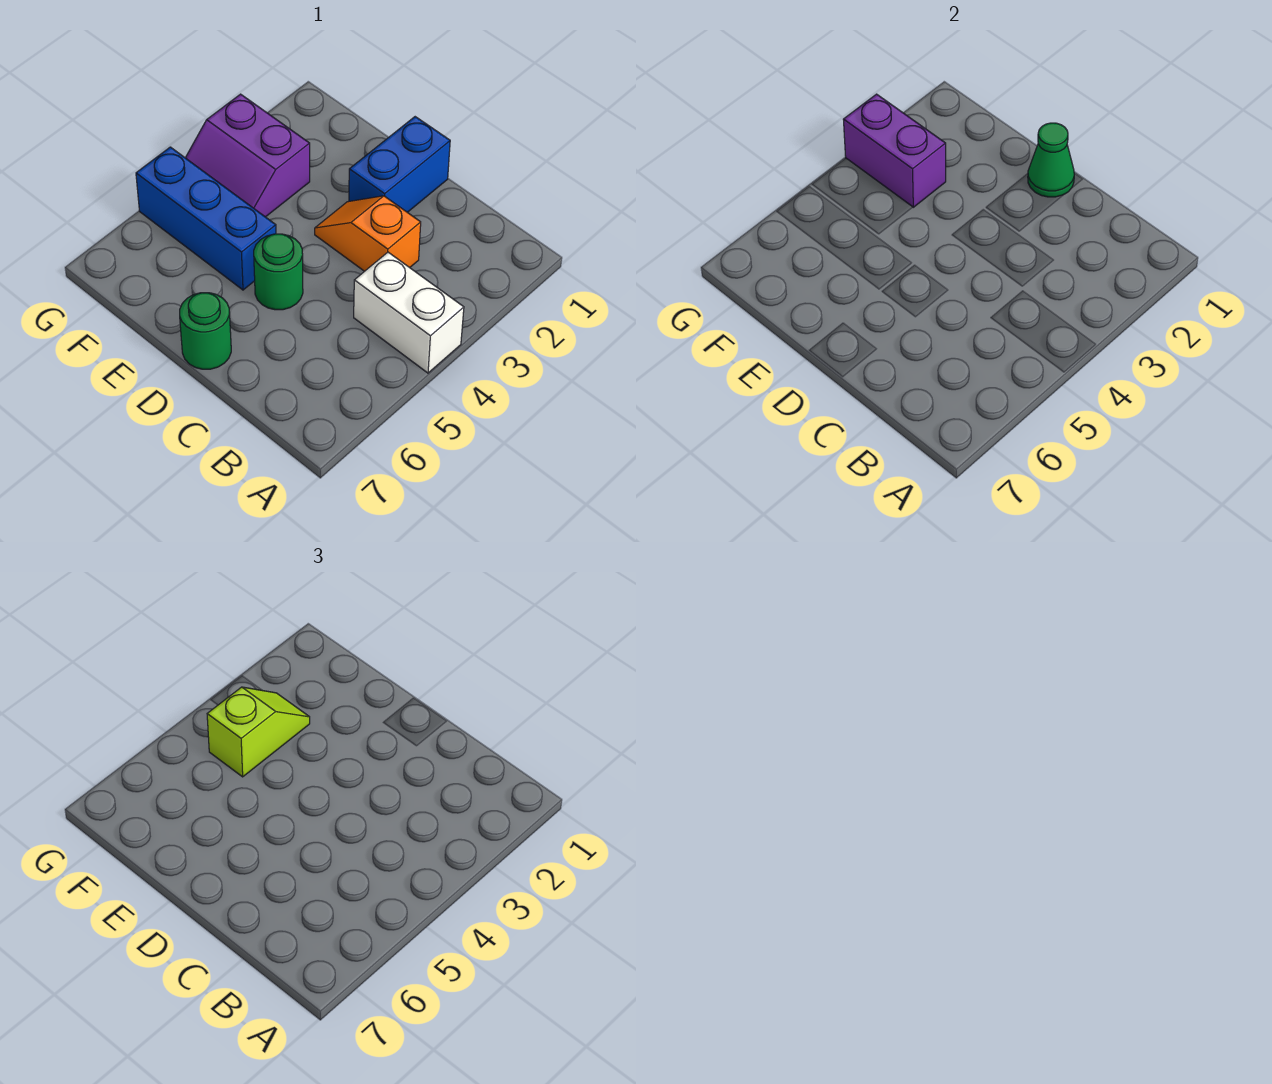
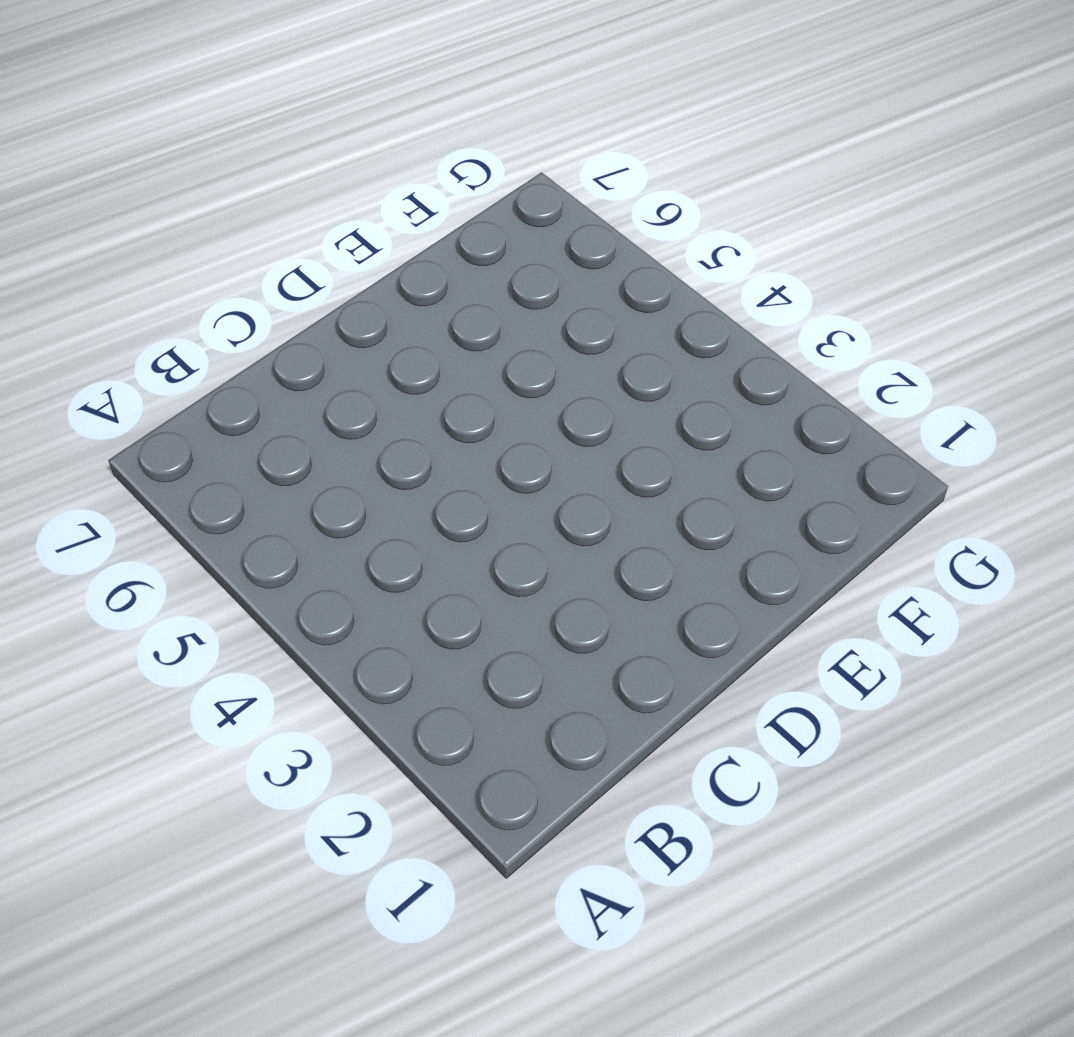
none -> white brick A4:B4 level 1
none -> orange slope C3:D3 level 1 top C

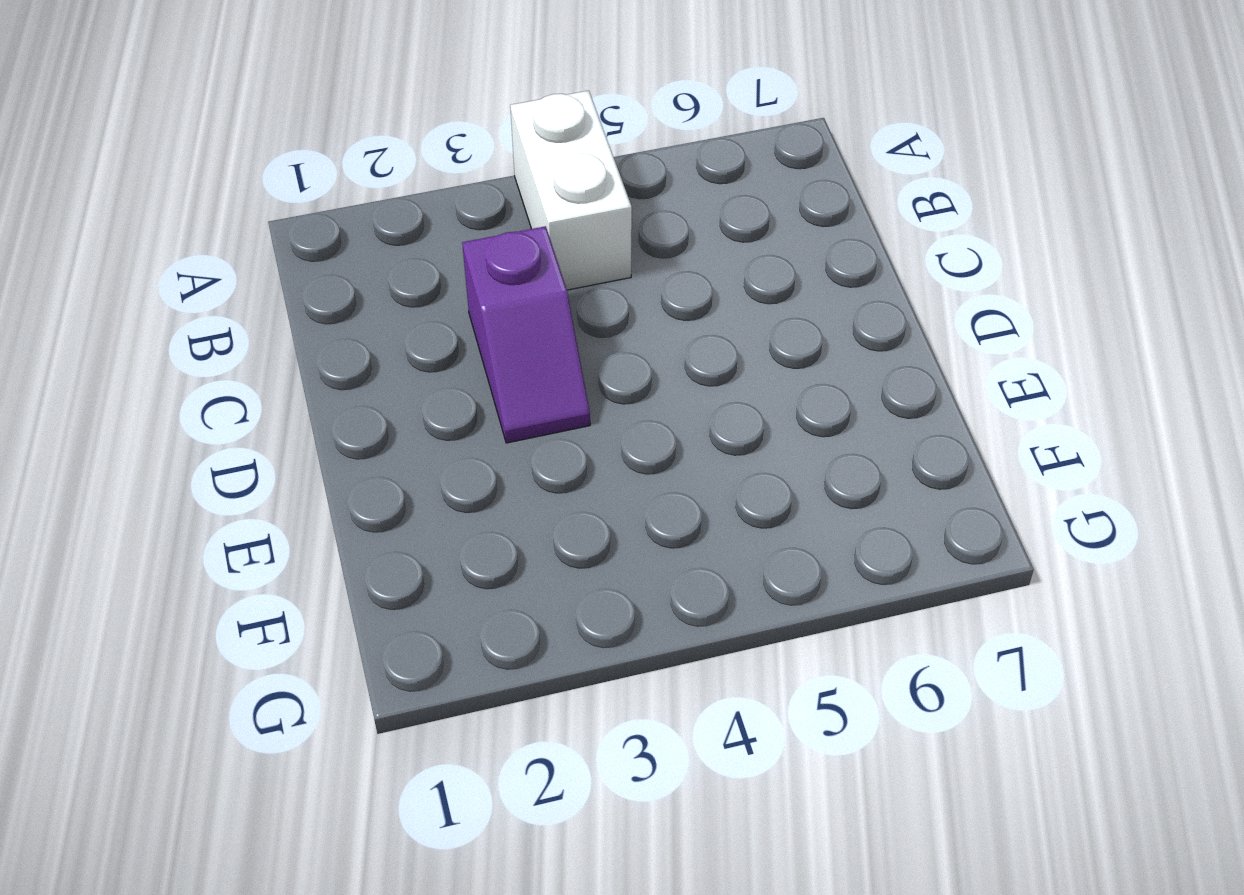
purple slope C3:D3 level 1 top C -> orange slope C3:D3 level 1 top C
none -> blue brick D1:D2 level 1
none -> green round brick D5 level 1

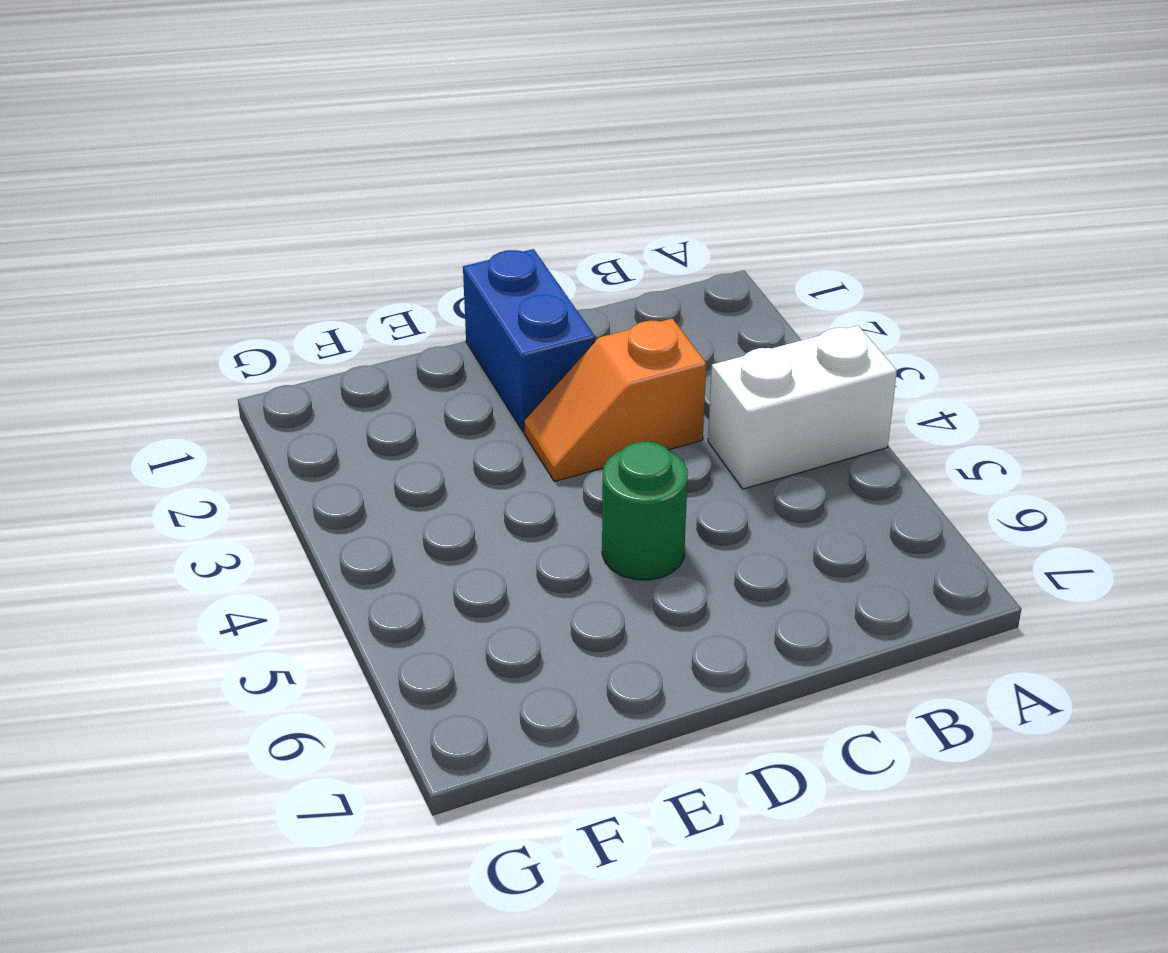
none -> green round brick D7 level 1
none -> blue brick E5:G5 level 1

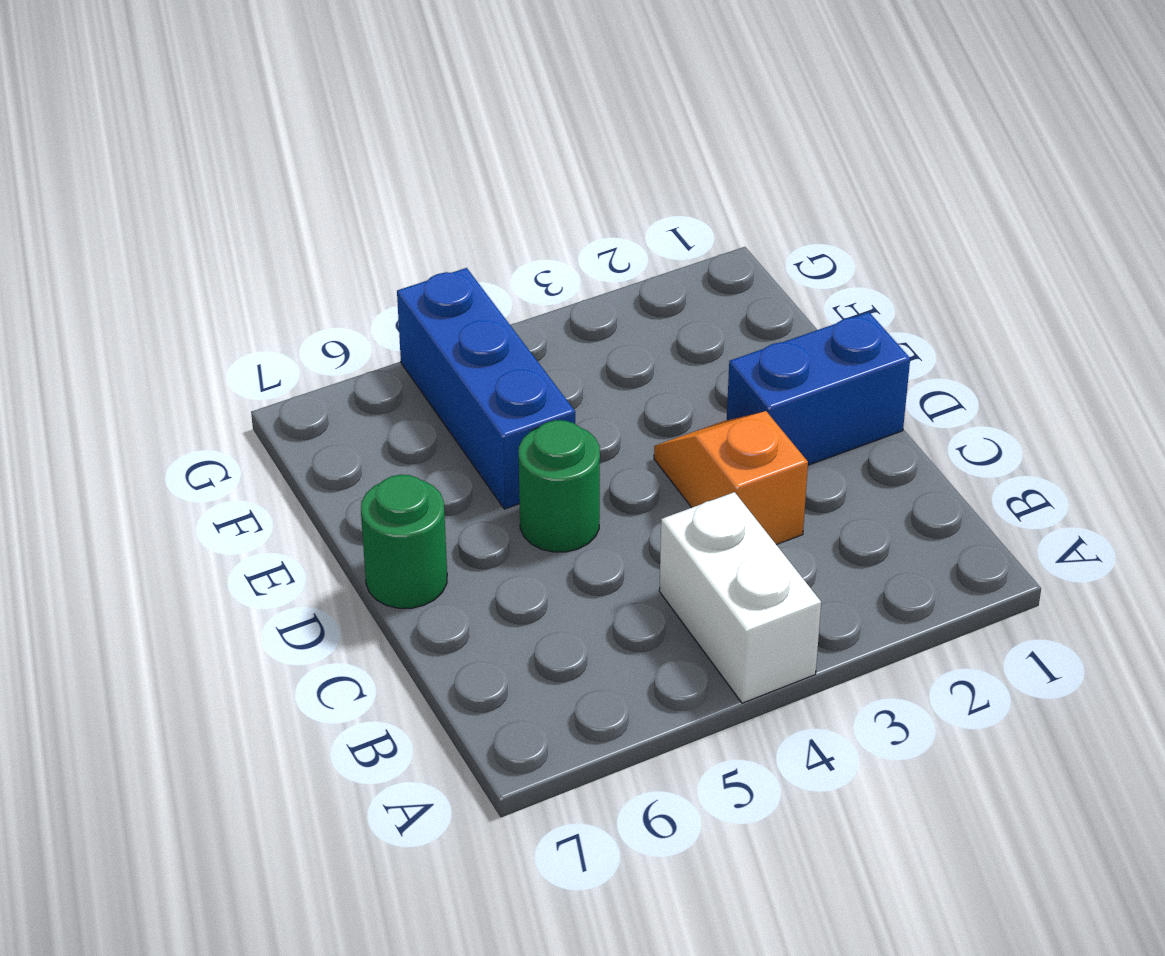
none -> purple slope F3:G4 level 1 top 3
none -> green cone D1 level 2

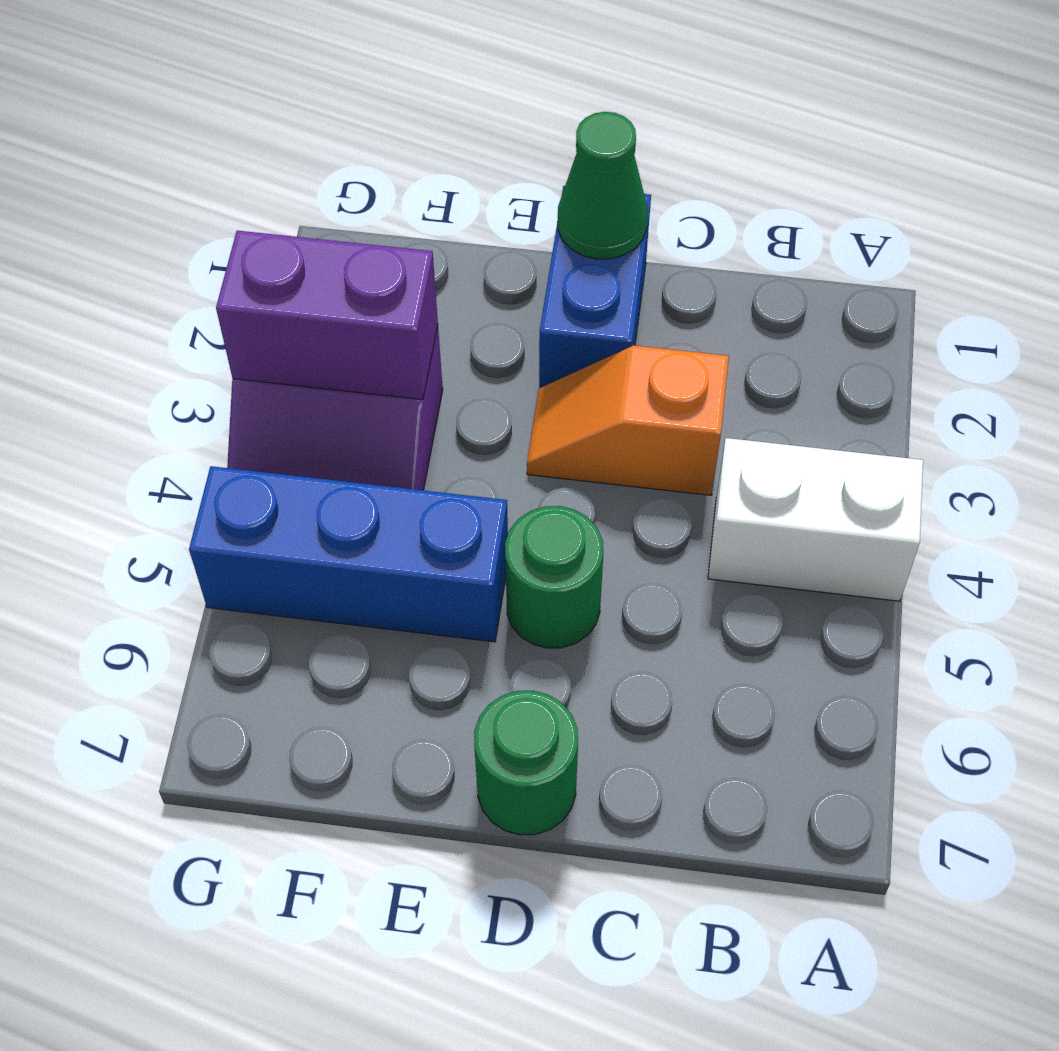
none -> lime slope F3:F4 level 3 top 4

